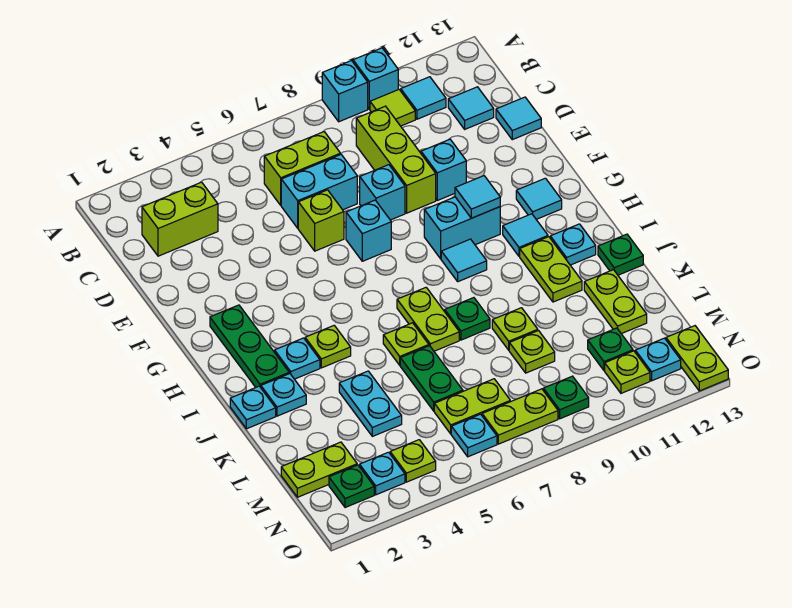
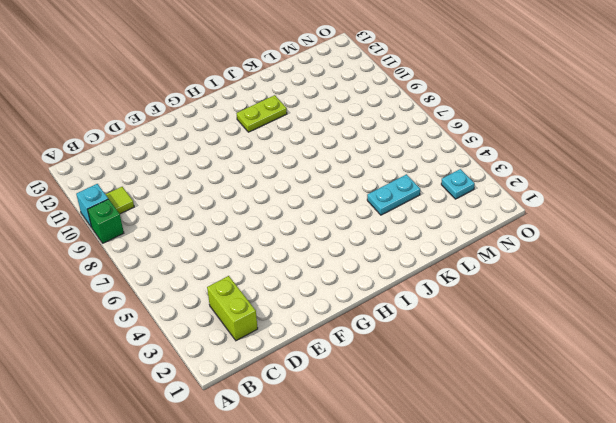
green brick A9 level 1 -> cyan brick A9 level 1
none -> cyan tile B11 level 1
none -> lime brick C6:C7 level 1
none -> lime brick C9:E9 level 1
none -> cyan tile C12 level 1

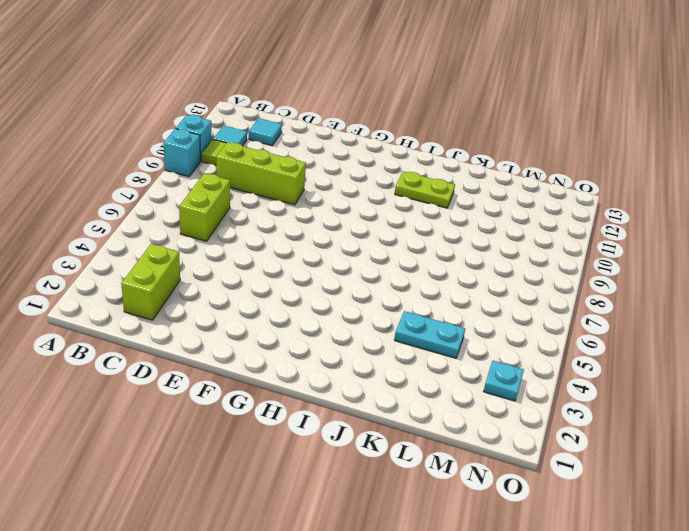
none -> cyan brick D6:D7 level 1
none -> cyan tile D13 level 1
none -> lime brick E6 level 1
none -> cyan brick E8 level 1

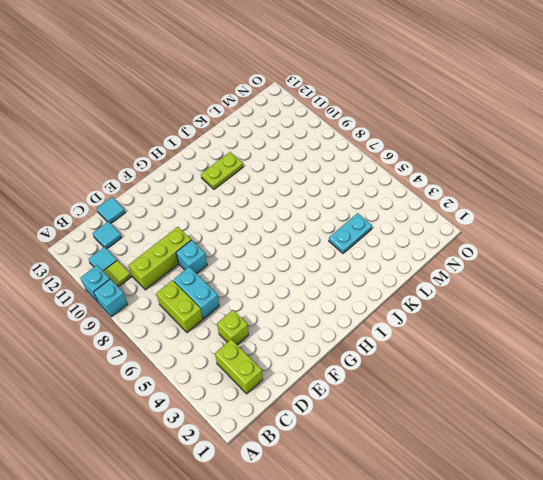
lime brick D4 level 1 -> lime brick E6 level 1
none -> cyan brick E10 level 1
none -> cyan brick F7 level 1
none -> green plate G2:I2 level 1
none -> cyan brick G9:G10 level 1

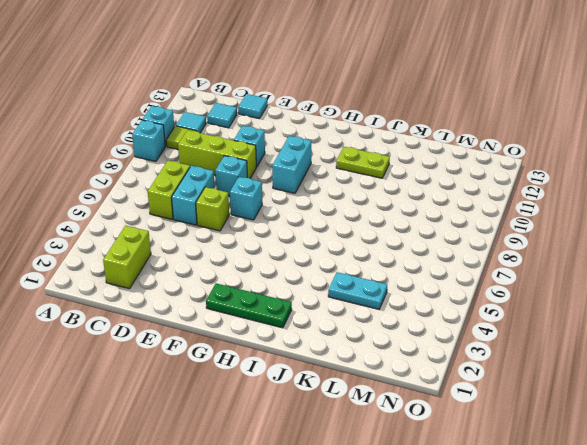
none -> cyan tile G12 level 1
none -> cyan tile H9 level 1
none -> cyan tile H11 level 1
none -> cyan plate I3 level 1

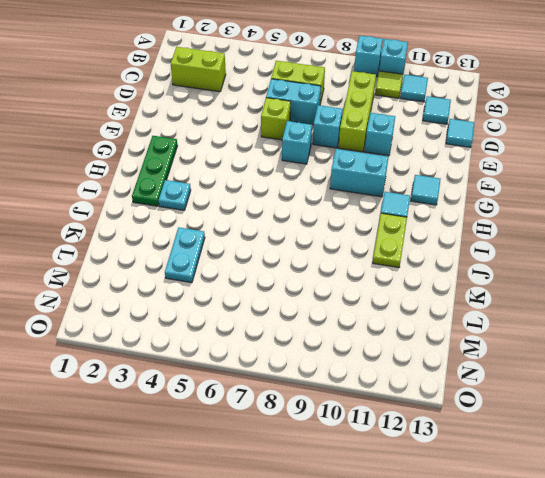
none -> cyan tile H9 level 1
none -> lime plate I4 level 1
none -> lime plate I7:J7 level 1
none -> cyan plate I12 level 1

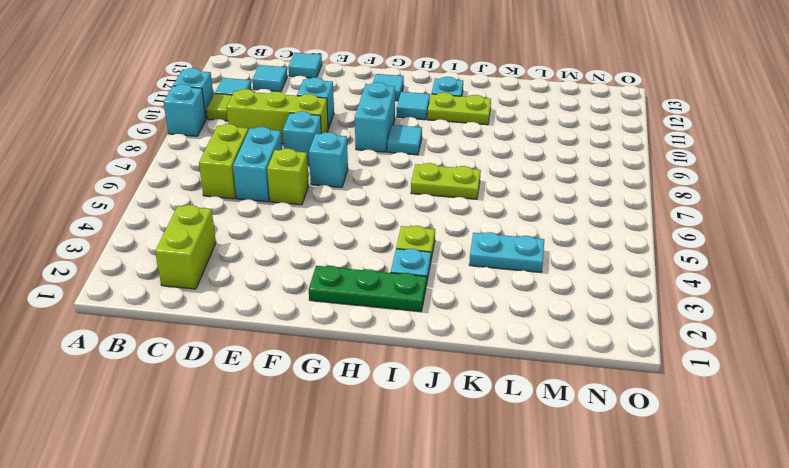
none -> cyan plate J1 level 1
none -> cyan plate J2 level 1
none -> lime plate J6 level 1
none -> green plate J8 level 1

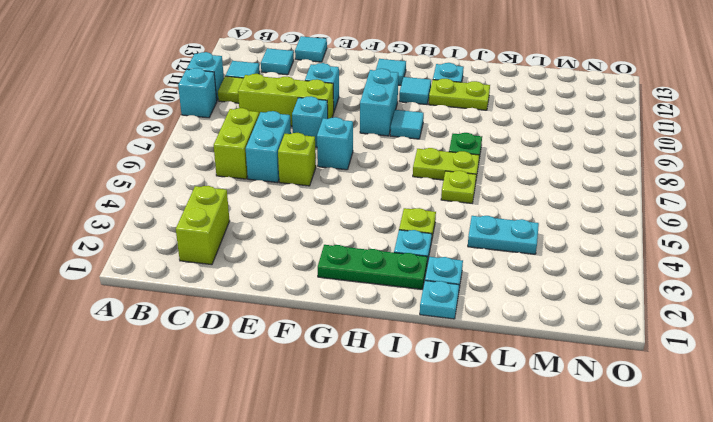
none -> green plate J13 level 1
none -> green plate K6:L6 level 1
none -> lime plate K9 level 1
none -> lime plate K12:L12 level 1

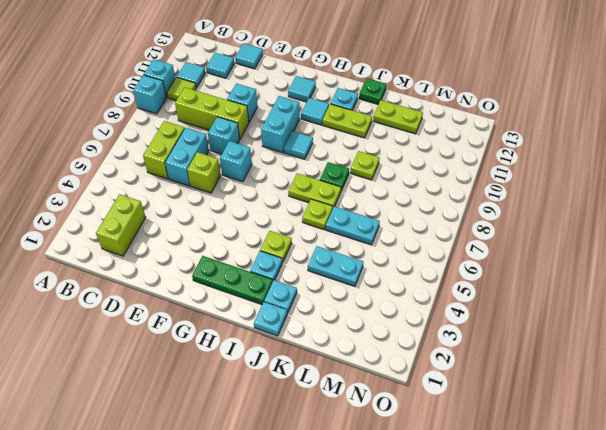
cyan plate K6:L6 level 1 -> green plate K6:L6 level 1
none -> lime plate L9 level 1
none -> lime plate M1:M2 level 1
none -> lime plate M6:M7 level 1
none -> green plate M11 level 1

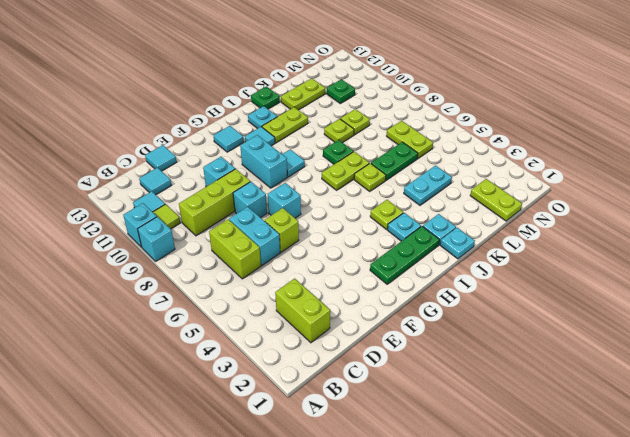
none -> green plate N2 level 1
none -> cyan plate N3 level 1
none -> lime plate N4 level 1
none -> cyan plate N6 level 1

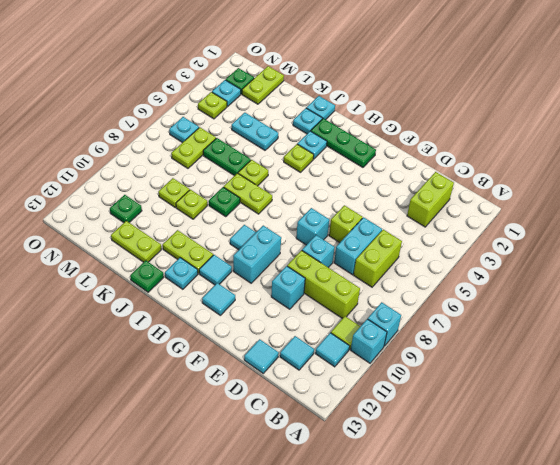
none -> lime plate N7:N8 level 1
none -> green plate N9 level 1
none -> lime plate N11 level 1
none -> cyan plate N12 level 1

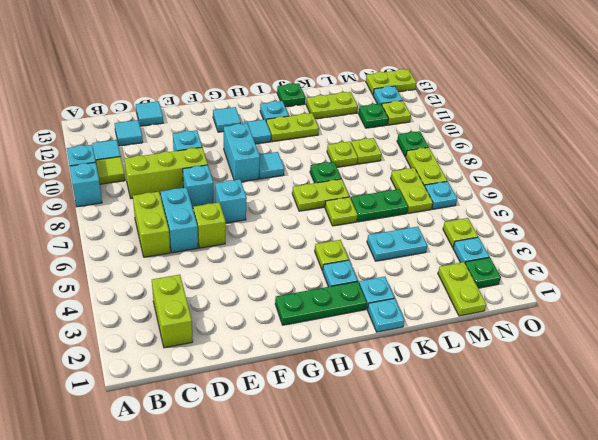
none -> cyan tile G10 level 2

